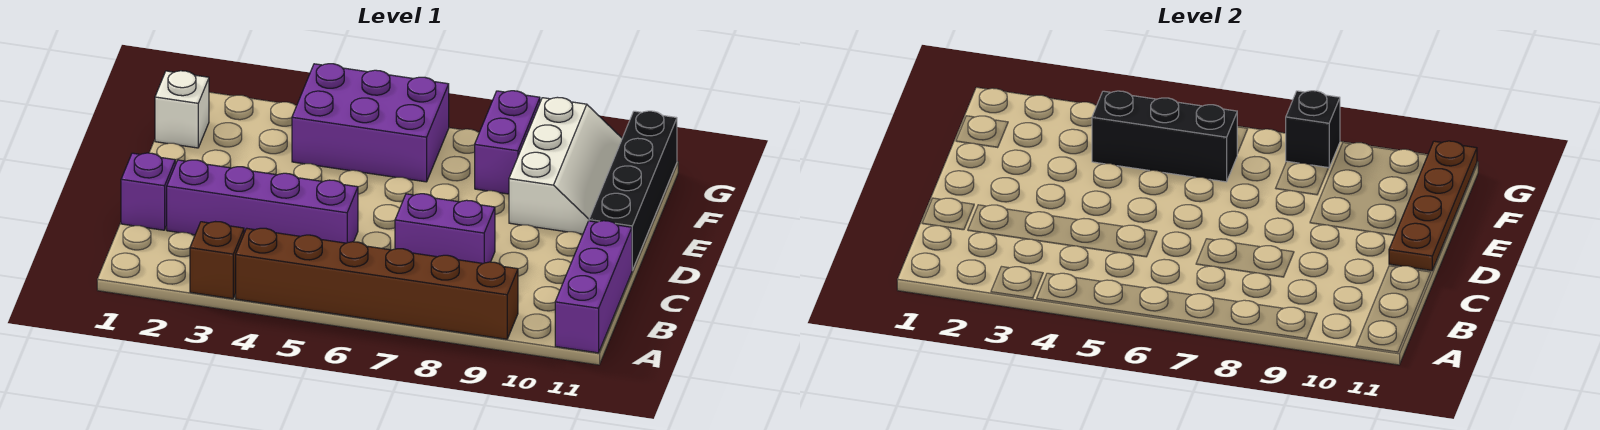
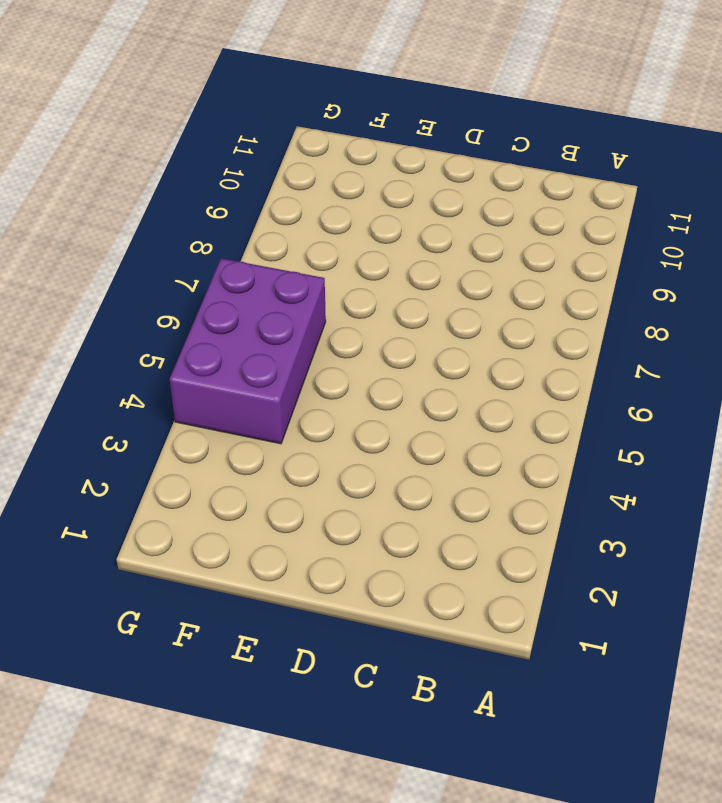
none -> brown brick A3 level 1
none -> brown brick A4:A9 level 1
none -> purple brick A11:C11 level 1

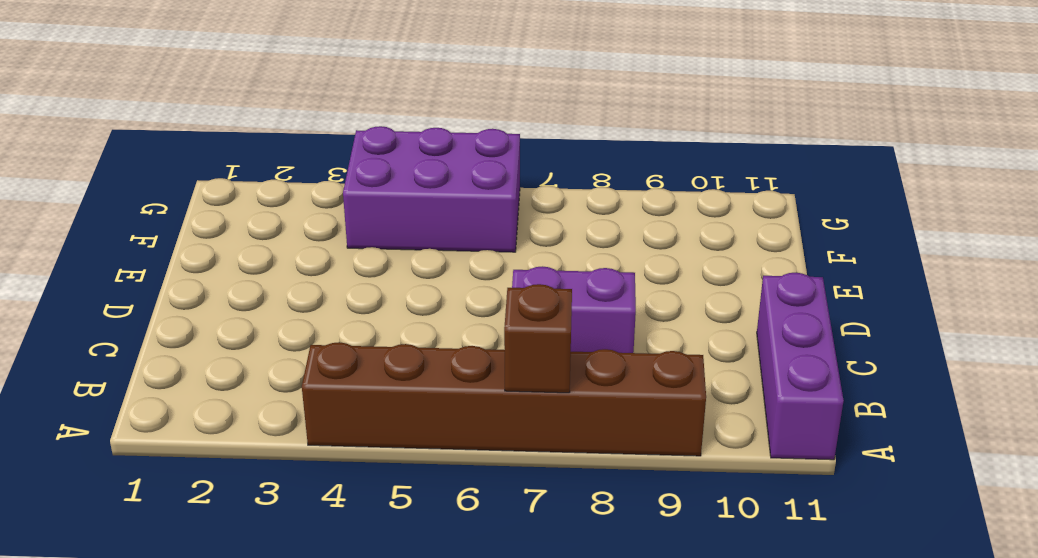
brown brick A7 level 2 -> brown brick A3 level 1
none -> purple brick C1 level 1
none -> purple brick C2:C5 level 1
none -> black brick D11:G11 level 1

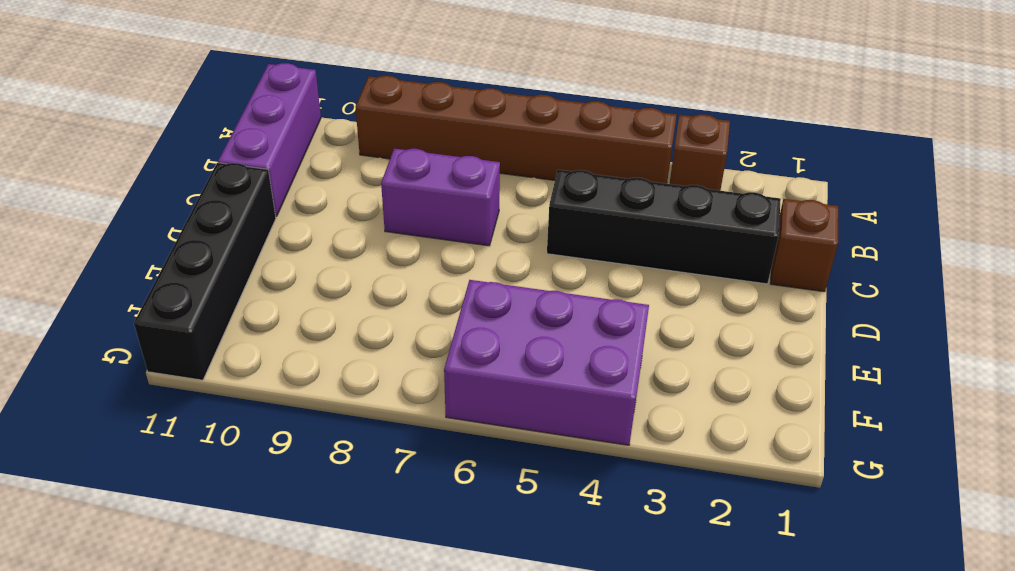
brown brick C1 level 1 -> purple brick C1 level 1
black brick C2:C5 level 1 -> purple brick C2:C5 level 1
none -> white slope E9:G10 level 1 top 9
none -> white brick F1 level 1
none -> purple brick F8:G8 level 1

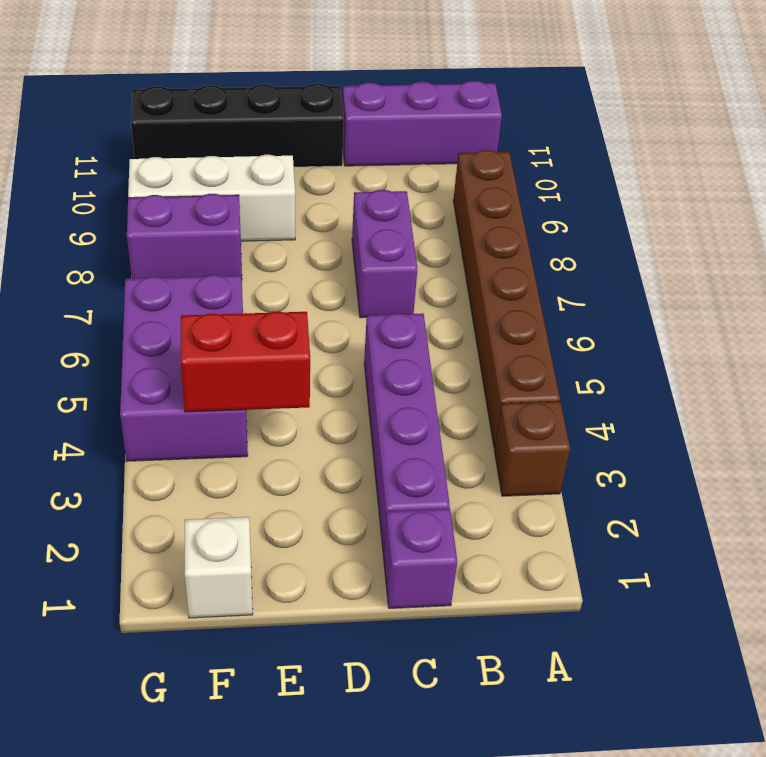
red brick E4:F4 level 2 -> black brick F4:F6 level 2
none -> brown plate D11:G11 level 2
none -> black brick G8 level 2

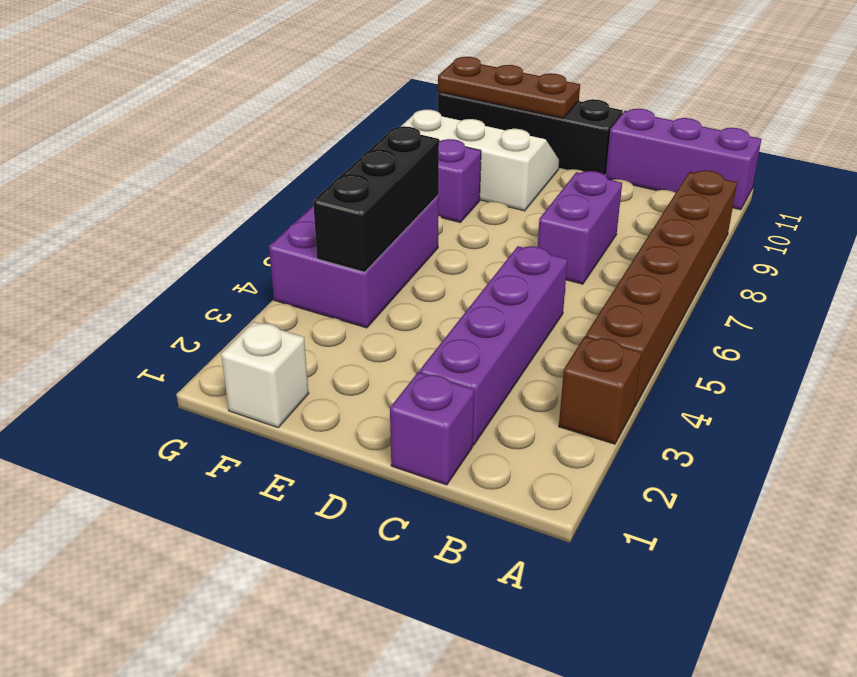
brown plate E11:G11 level 2 -> brown plate D11:G11 level 2
none -> black brick G8 level 2

